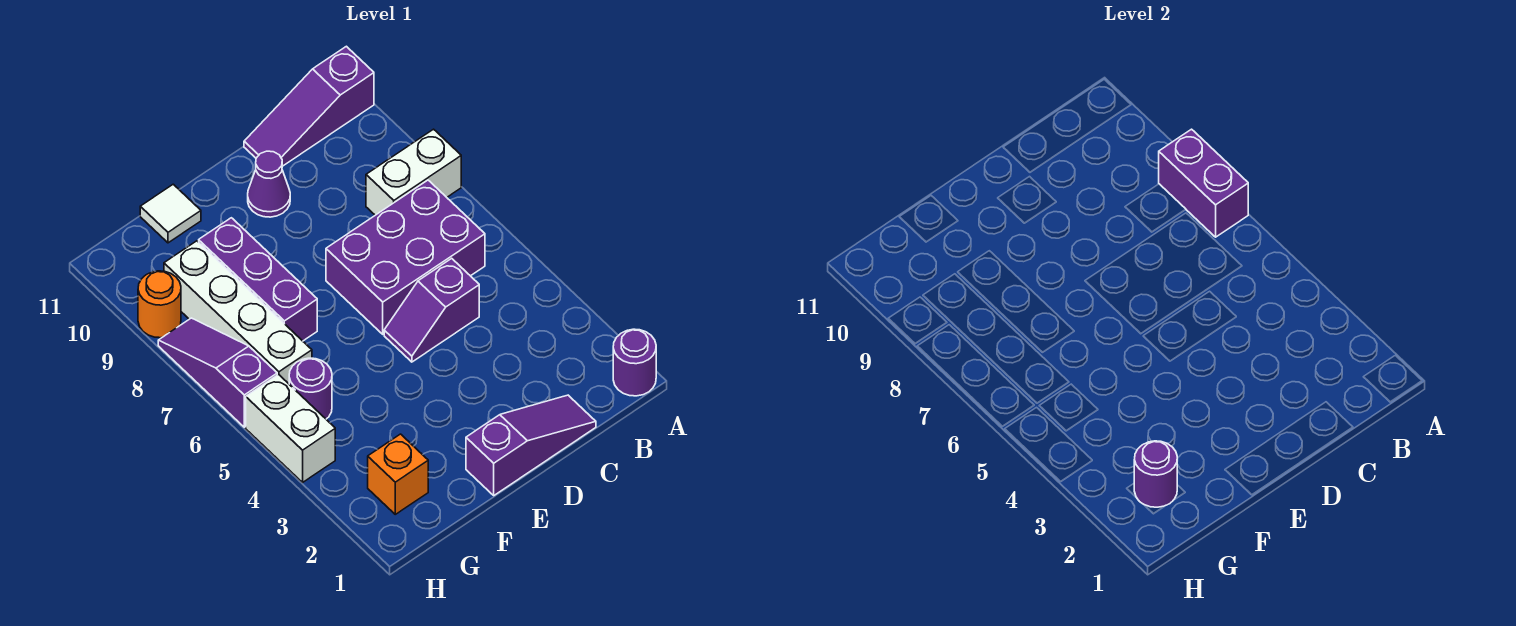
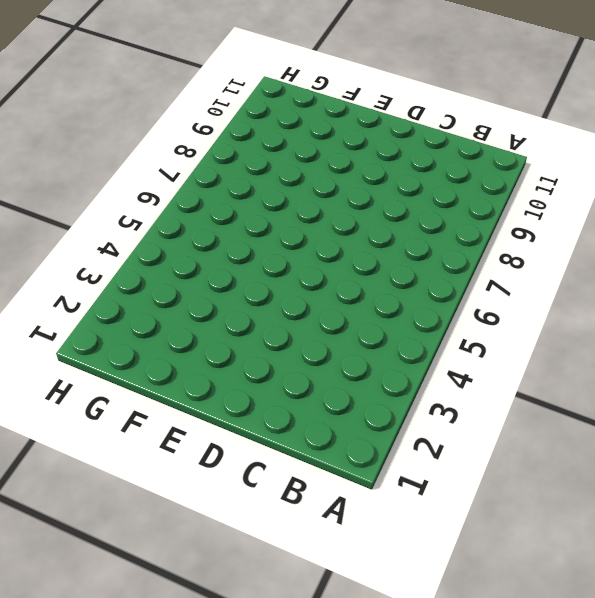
none -> purple round brick A1 level 1
none -> white brick A8:B8 level 1
none -> purple slope A11:C11 level 1 top A

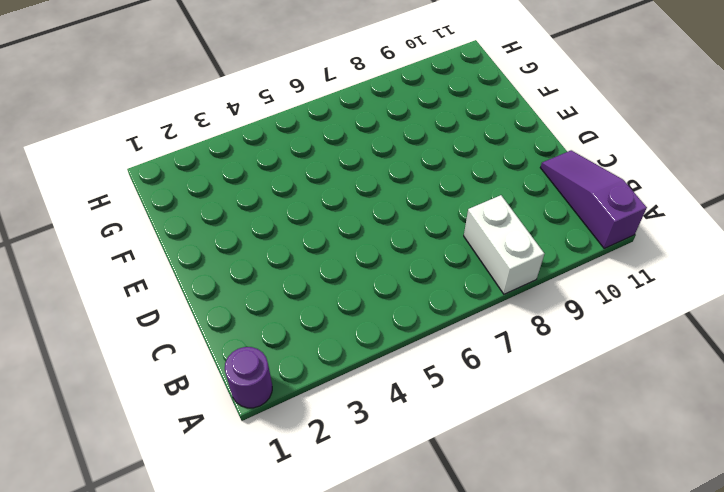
none -> purple brick B6:D7 level 1
none -> purple slope C1:E1 level 1 top E
none -> purple slope C5:D5 level 1 top C

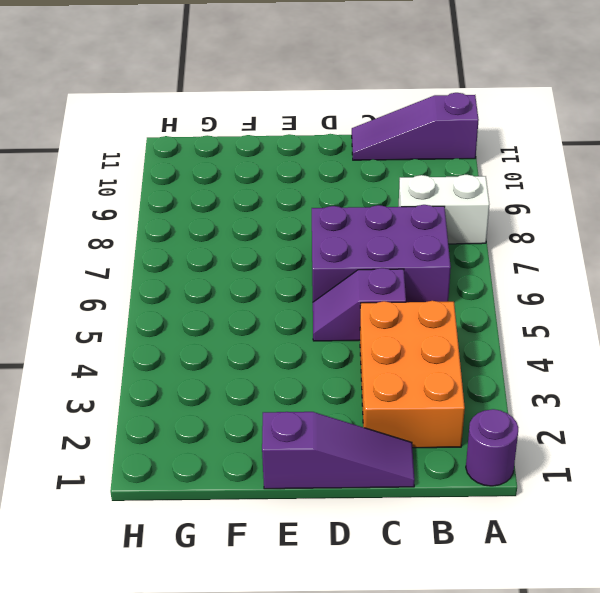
orange brick B2:C4 level 1 -> none
none -> purple cone D10 level 1
none -> purple brick F7:F9 level 1
none -> white tile F11 level 1

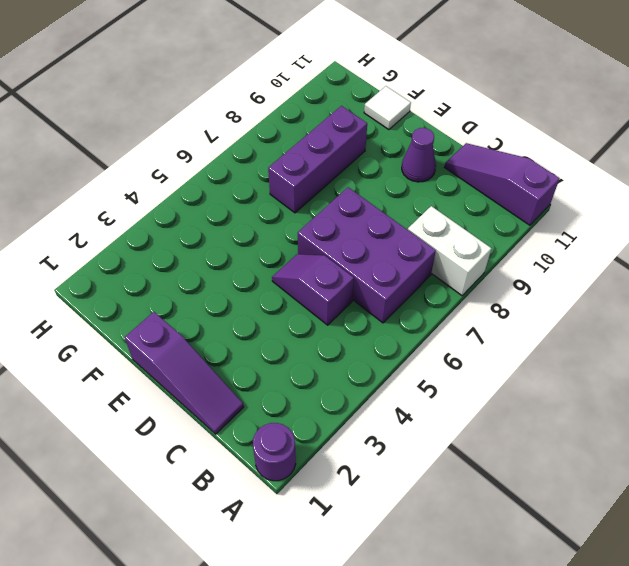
none -> orange brick G2 level 1
none -> purple round brick G5 level 1
none -> white brick G6:G9 level 1

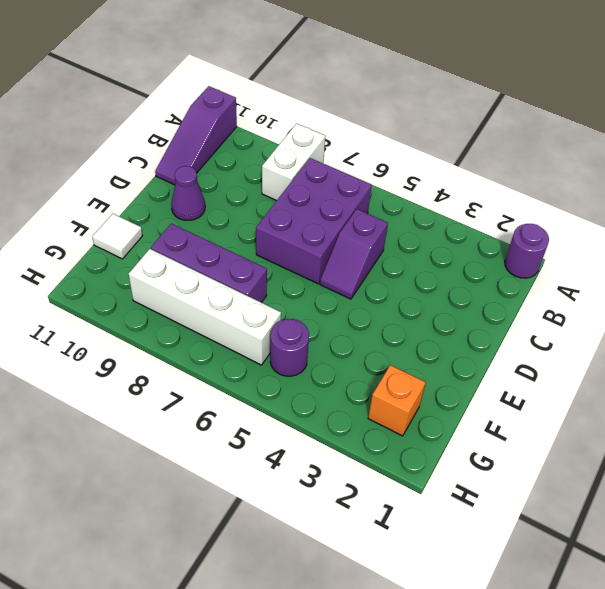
none -> purple slope C1:E1 level 1 top E
none -> white brick H4:H5 level 1
none -> purple slope H6:H8 level 1 top 6

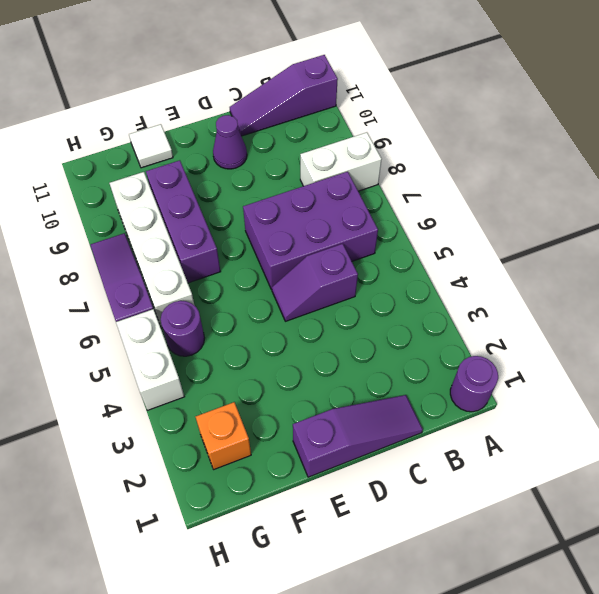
none -> orange round brick H9 level 1
none -> purple brick A7:A8 level 2
none -> purple round brick G2 level 2

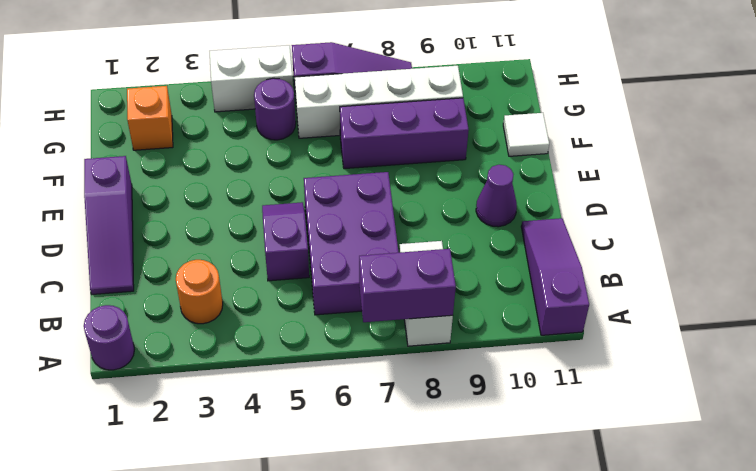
orange round brick B3 level 1 -> orange round brick H9 level 1
none -> purple round brick G2 level 2

